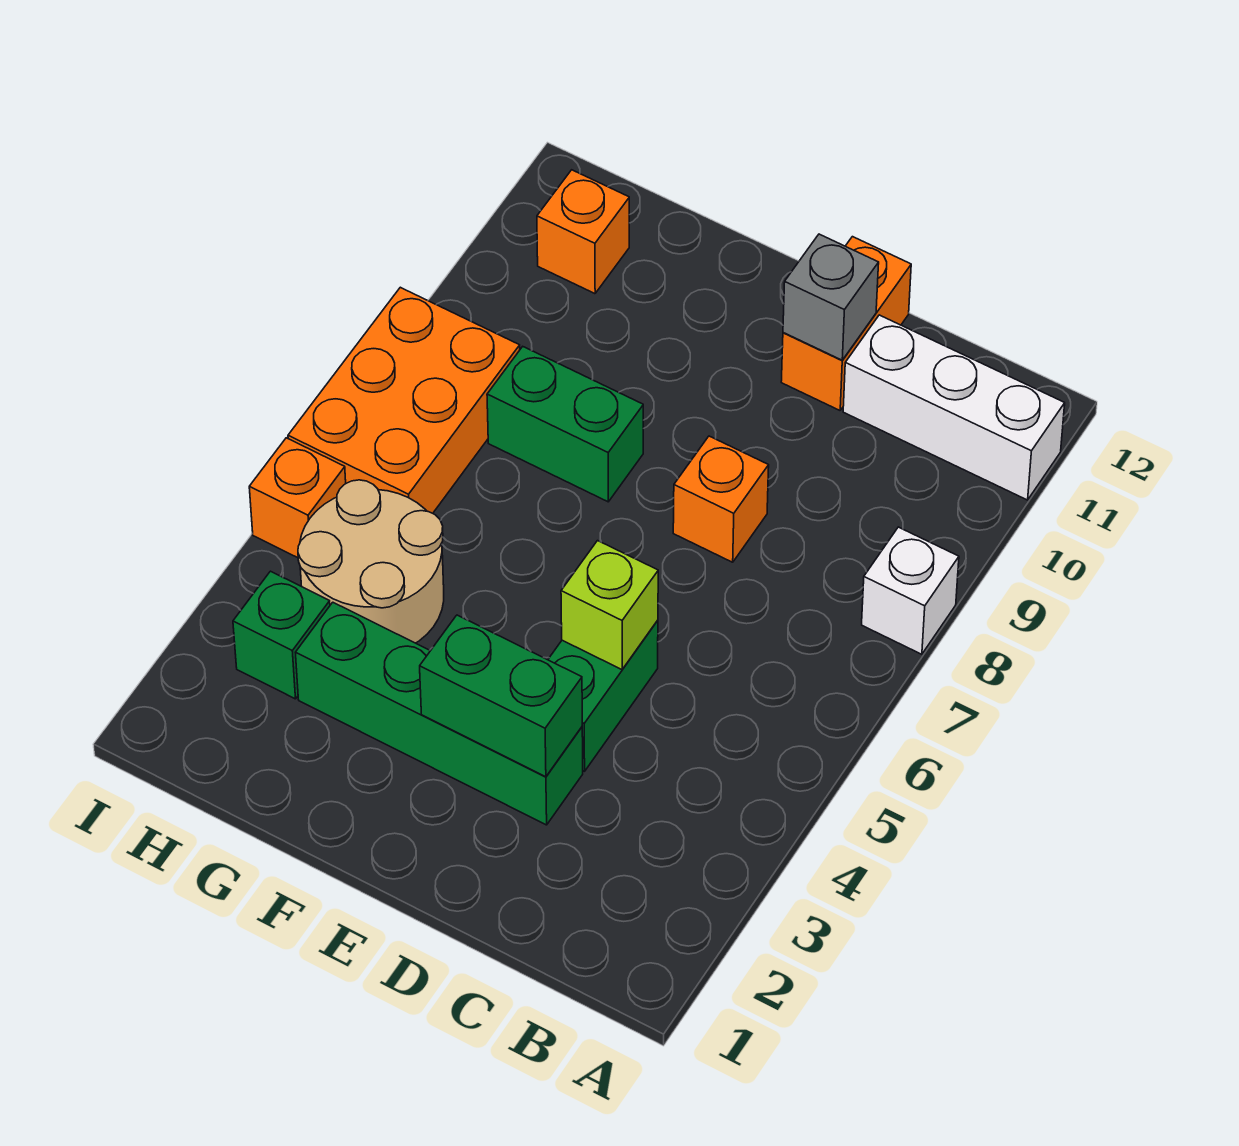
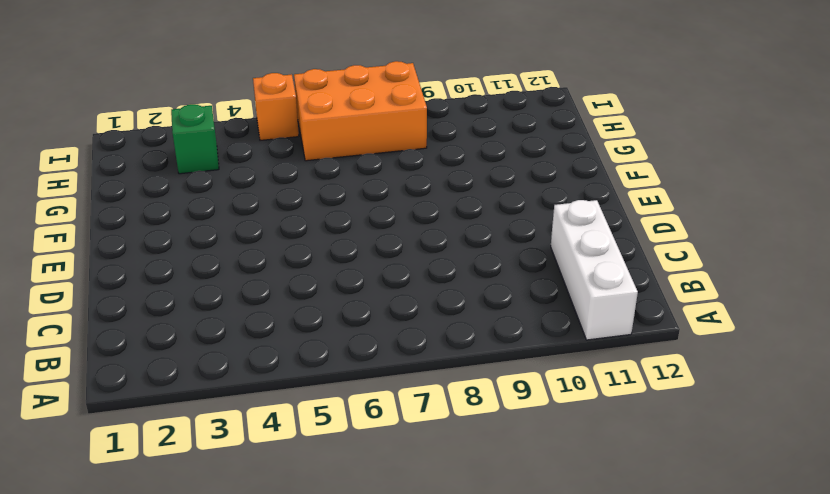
none -> white brick A8 level 1
none -> green brick D3:G3 level 1
none -> green brick D4:D5 level 1

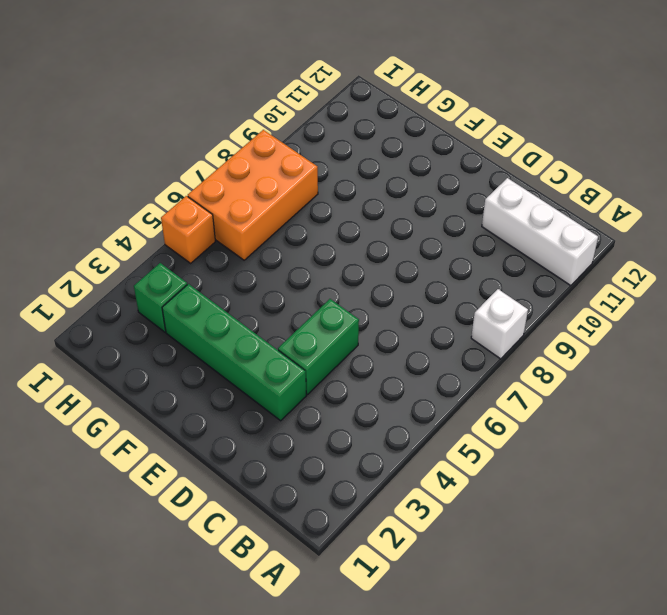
none -> orange brick D8 level 1
none -> orange brick D11:D12 level 1
none -> green brick F8:G8 level 1

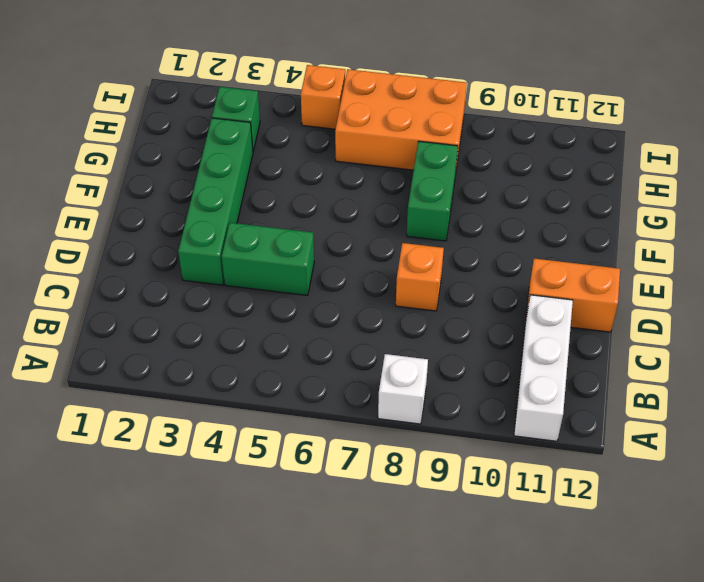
none -> tan round brick G4:H5 level 1
none -> orange brick H11 level 1
none -> green brick D3:E3 level 2

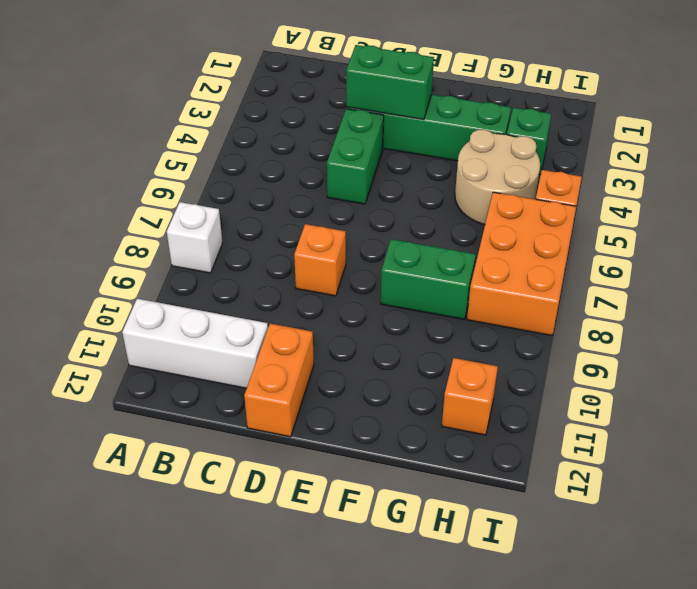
none -> lime brick D5 level 2
none -> grey brick D11 level 2

